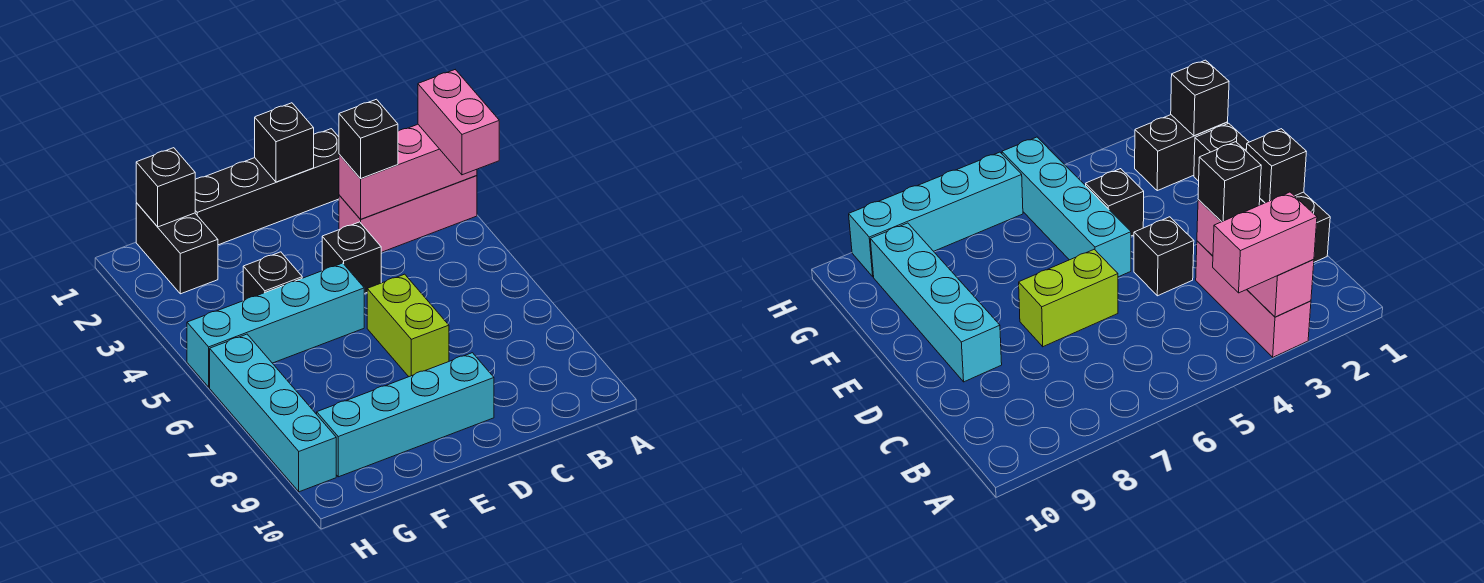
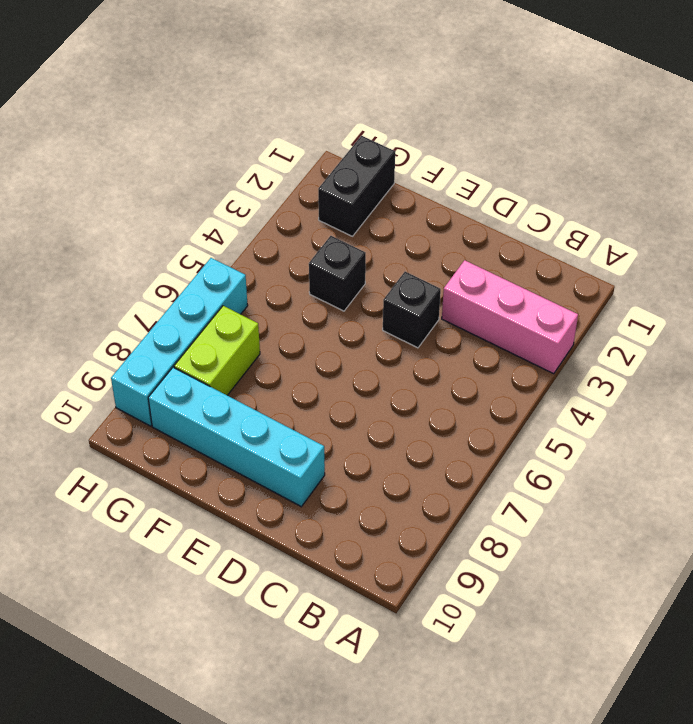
lime brick G7:G8 level 1 -> lime brick D6:D7 level 1
none -> black brick C1:F1 level 1
none -> cyan brick E5:H5 level 1
none -> pink brick A3:C3 level 2

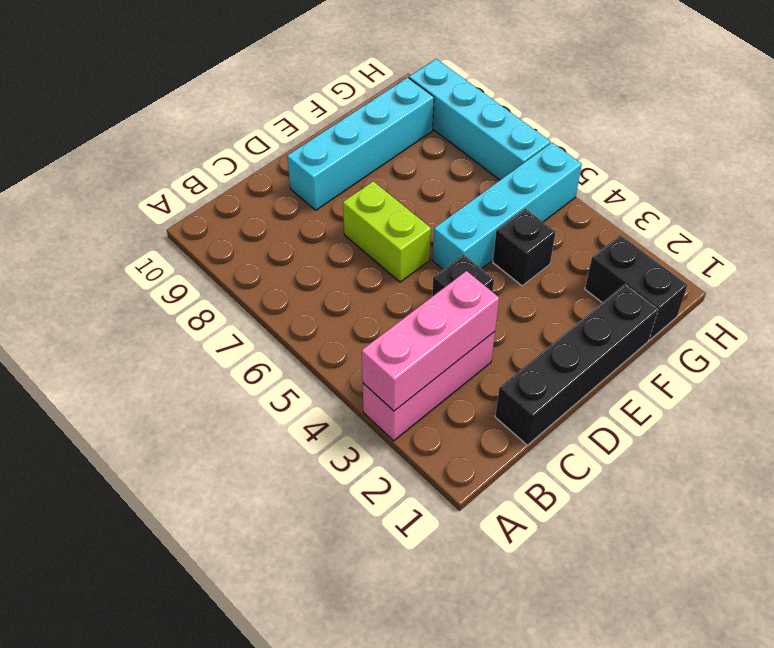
none -> black brick D1 level 2
none -> black brick G1 level 2
none -> pink brick A3:A4 level 3

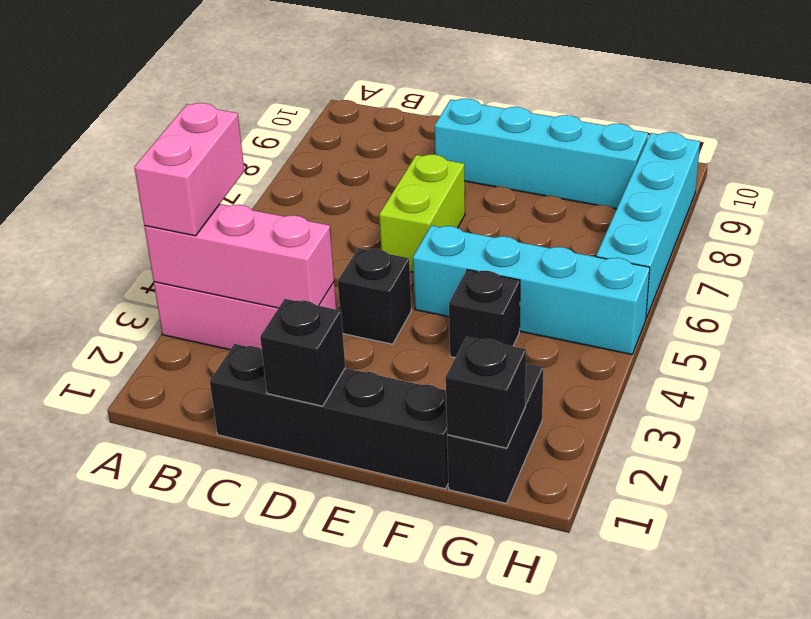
none -> black brick C3 level 3

